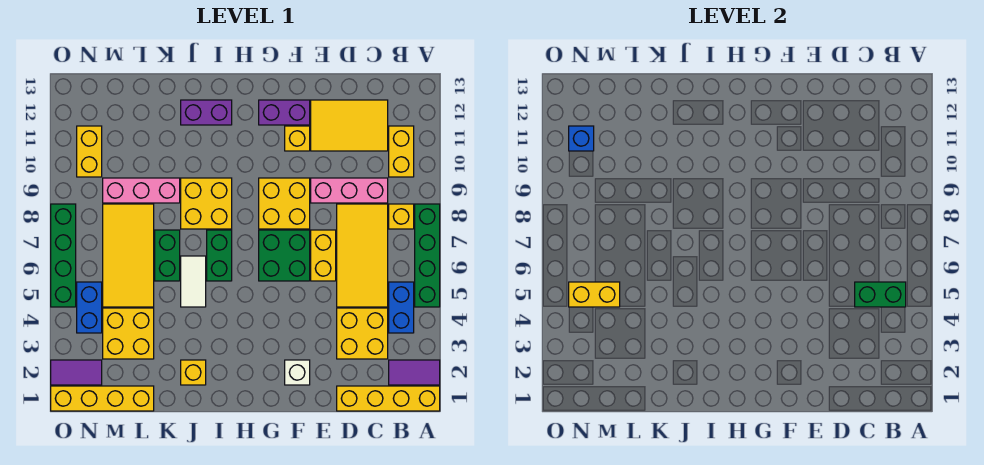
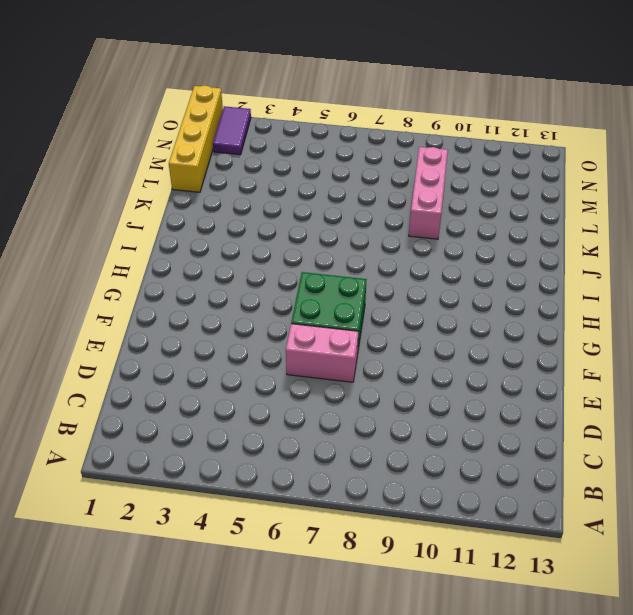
pink brick E6:E7 level 1 -> yellow brick E6:E7 level 1
none -> yellow brick A1:D1 level 1
none -> purple tile A2:B2 level 1
none -> green brick A5:A8 level 1
none -> blue brick B4:B5 level 1

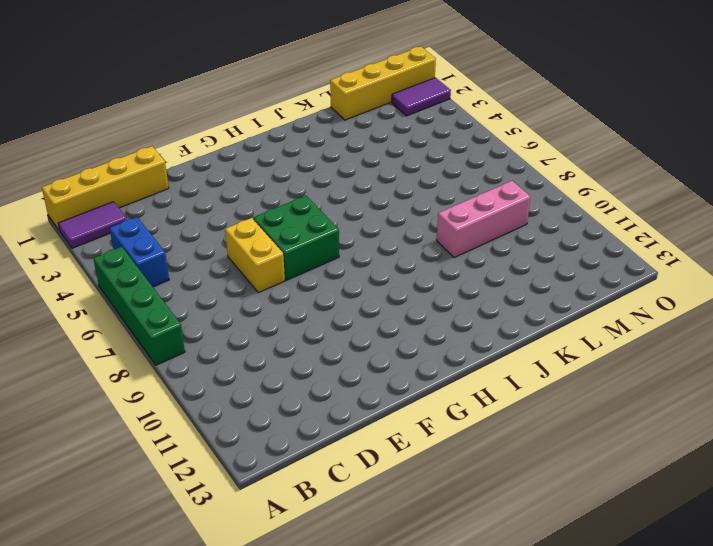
none -> yellow brick B8 level 1
none -> yellow brick B10:B11 level 1
none -> yellow brick C3:D4 level 1
none -> yellow tile C5:D8 level 1

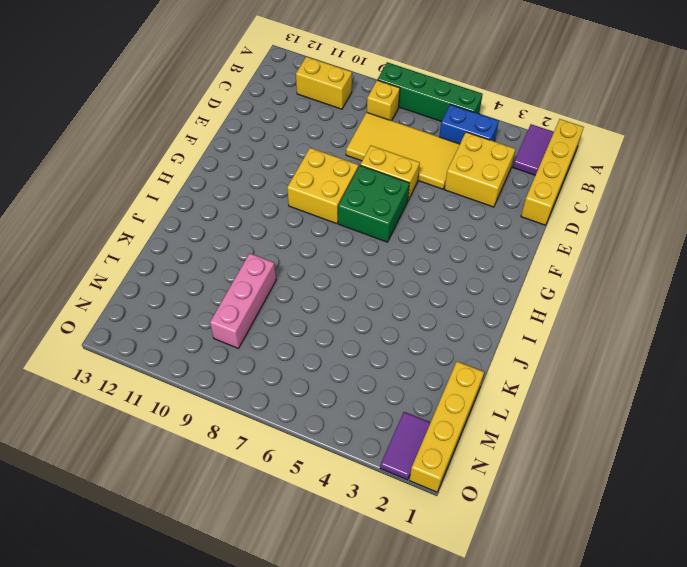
none -> pink brick C9:E9 level 1
none -> yellow tile C11:E12 level 1
none -> white brick F2 level 1
none -> yellow brick F11 level 1

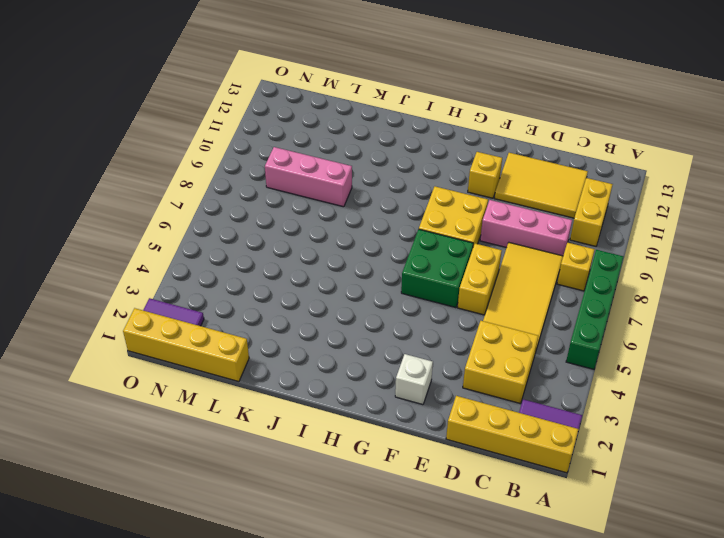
none -> blue brick B4:B5 level 1
none -> purple brick F12:G12 level 1
none -> green brick I6:I7 level 1
none -> yellow brick I8:J9 level 1

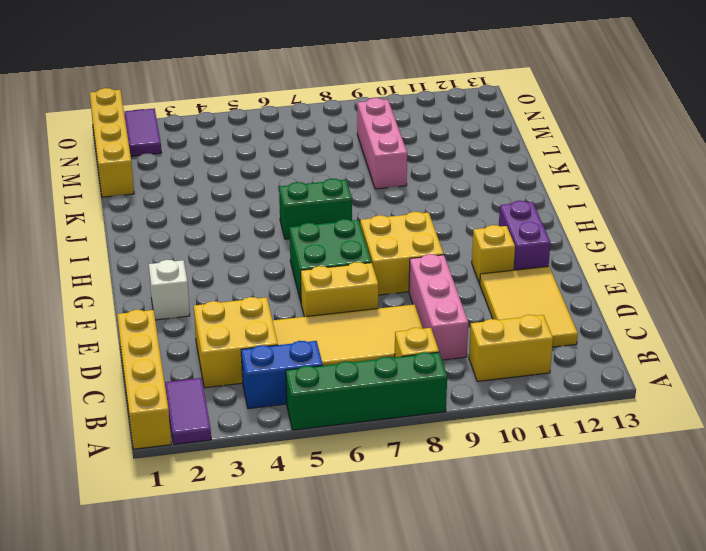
none -> yellow brick I8:J9 level 1
none -> purple brick I12:J12 level 1
none -> yellow brick J2 level 1
none -> white tile J5:J6 level 1

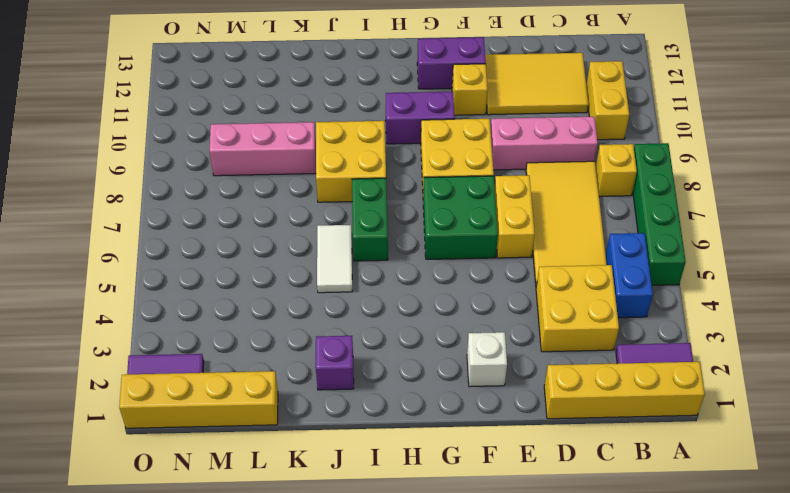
purple brick G10:H10 level 1 -> purple brick I12:J12 level 1
purple brick J2 level 1 -> yellow brick J2 level 1
none -> green brick K6:K7 level 1
none -> yellow brick L3:M4 level 1
none -> yellow tile L5:M8 level 1
none -> blue brick N4:N5 level 1

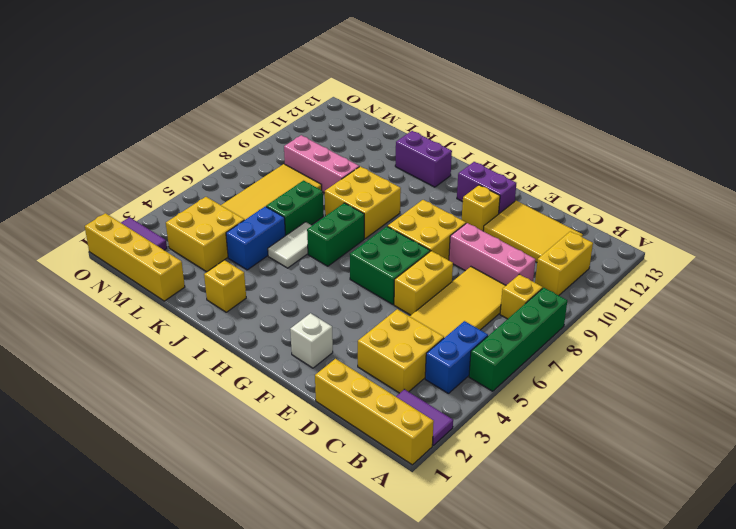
blue brick K4:K5 level 1 -> blue brick N4:N5 level 1
none -> yellow brick N10:N11 level 1
none -> green brick O5:O8 level 1
none -> green brick B5:C5 level 2
none -> yellow brick M5:N5 level 2

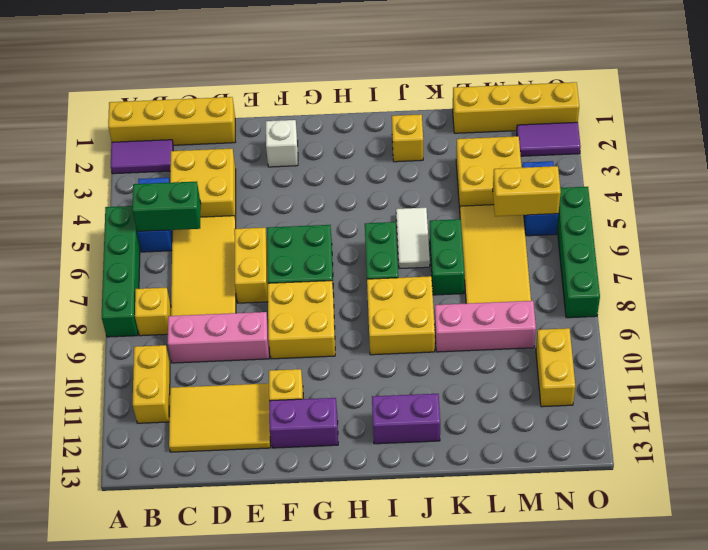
none -> blue brick N11 level 2

